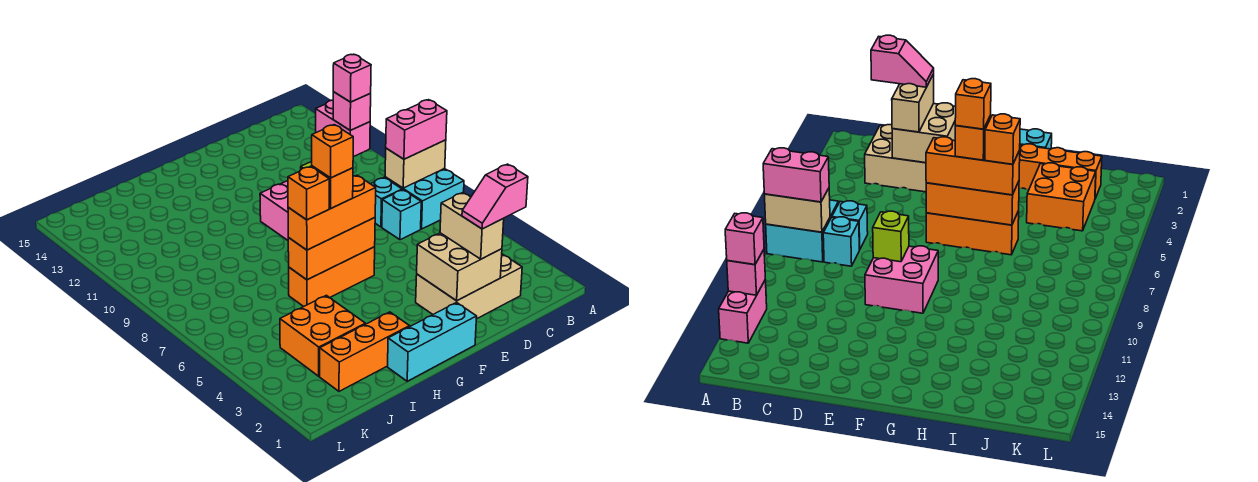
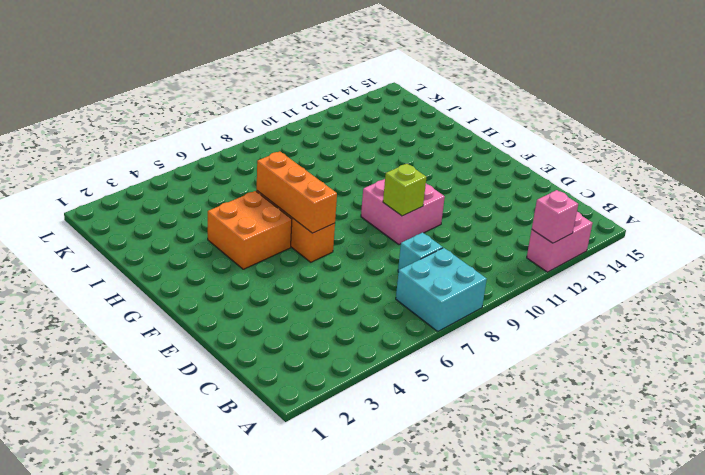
orange brick G4:H5 level 1 -> orange brick I3:J4 level 1
none -> tan brick C2:E3 level 1
none -> cyan brick C7 level 1
none -> cyan brick F1:H1 level 1

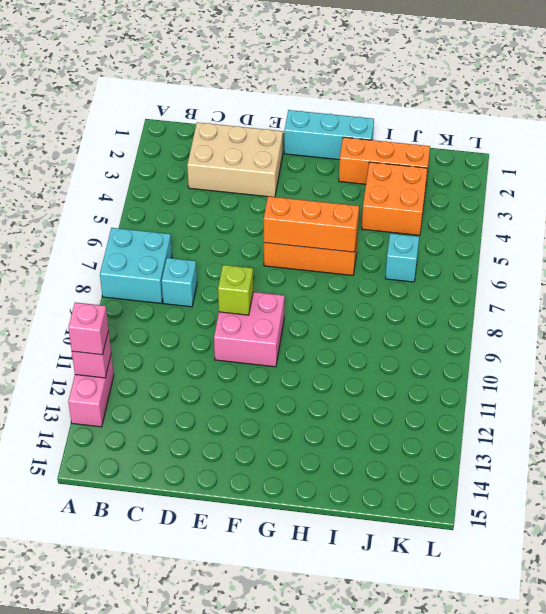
cyan brick J6 level 1 -> cyan brick C7 level 1
none -> tan brick A8:B8 level 2
none -> tan brick D2:E3 level 2
none -> pink brick A8:B8 level 3

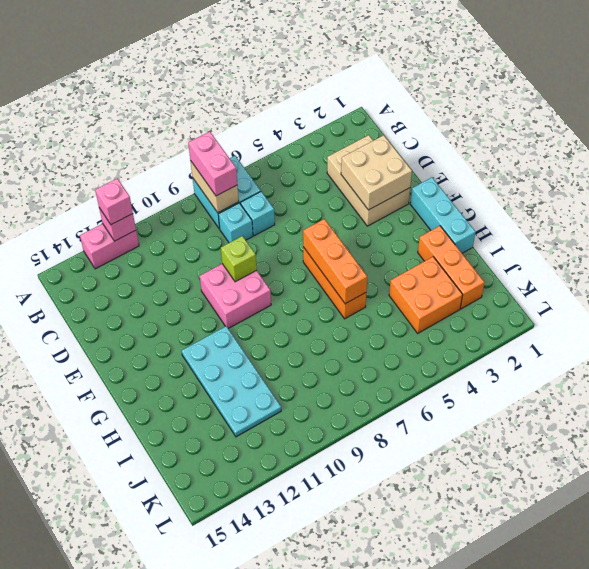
cyan plate G11:J12 level 1 -> none
none -> tan brick D2:D3 level 3
none -> orange brick F6:H6 level 3
none -> pink slope C2:D2 level 4 top C

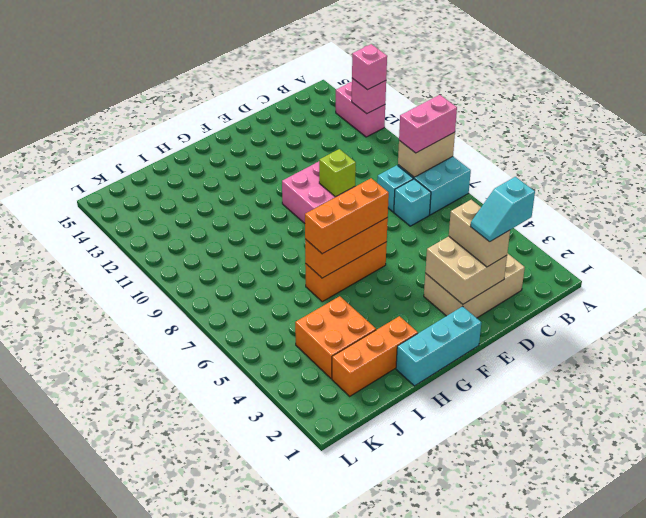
cyan slope C2:D2 level 4 top C -> pink slope C2:D2 level 4 top C
none -> orange brick G6 level 4
none -> orange brick H6 level 4
none -> orange brick G6 level 5

